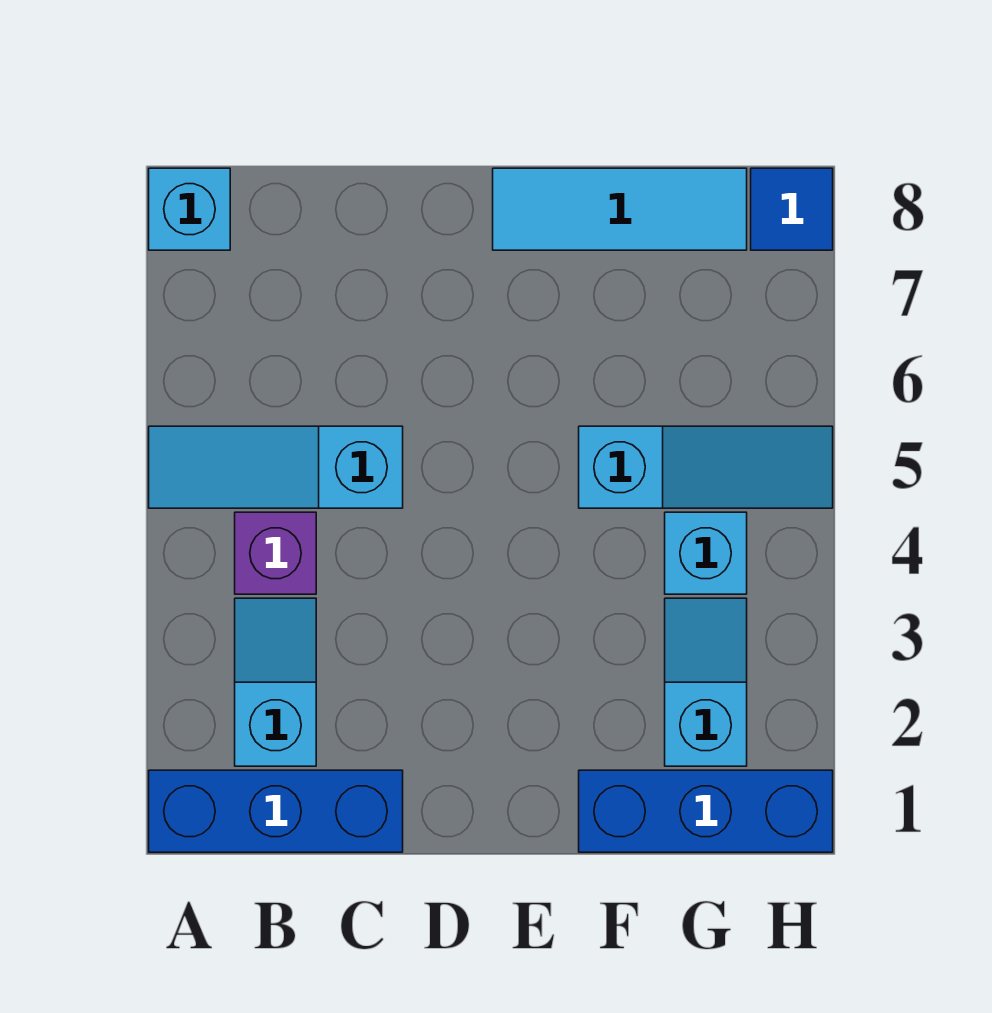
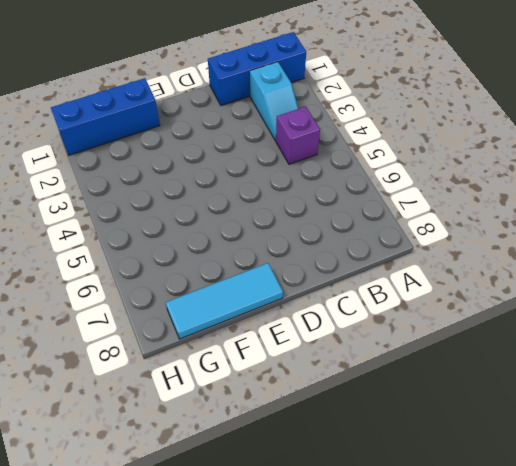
none -> cyan slope A5:C5 level 1 top C
none -> cyan brick A8 level 1

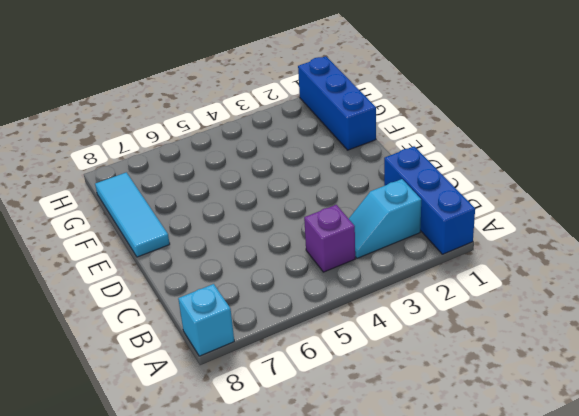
none -> cyan slope A5:C5 level 1 top C
none -> cyan slope F5:H5 level 1 top F

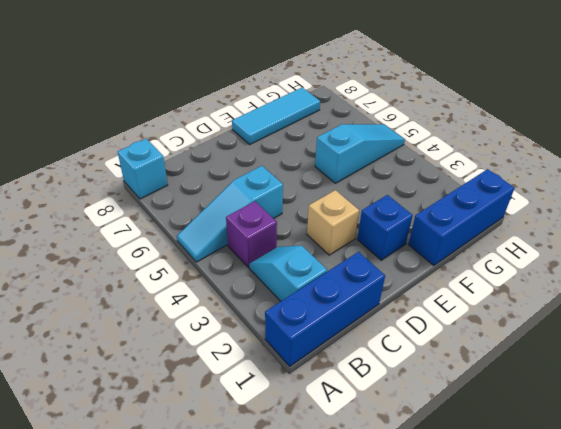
tan brick D3 level 1 -> none
blue brick E2 level 1 -> none
none -> cyan slope G2:G3 level 1 top 2
none -> cyan brick G4 level 1

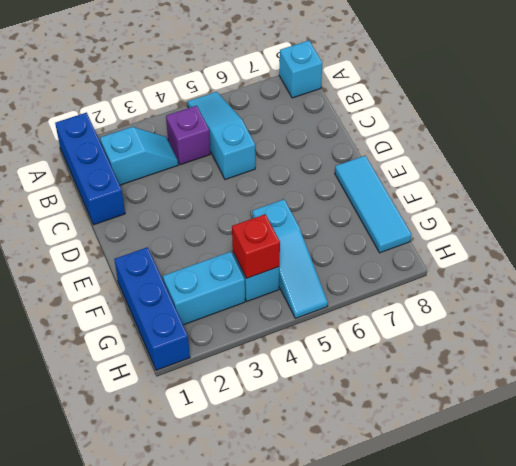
cyan brick G2:G3 level 1 -> cyan slope G2:G3 level 1 top 2
red brick G4 level 2 -> none
none -> blue tile H8 level 1

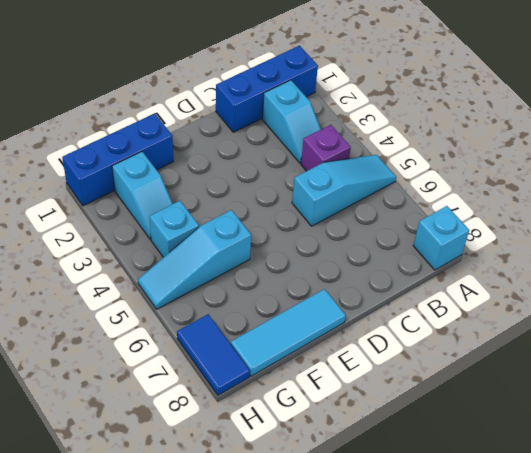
blue tile H7:H8 level 1 -> blue tile H8 level 1

